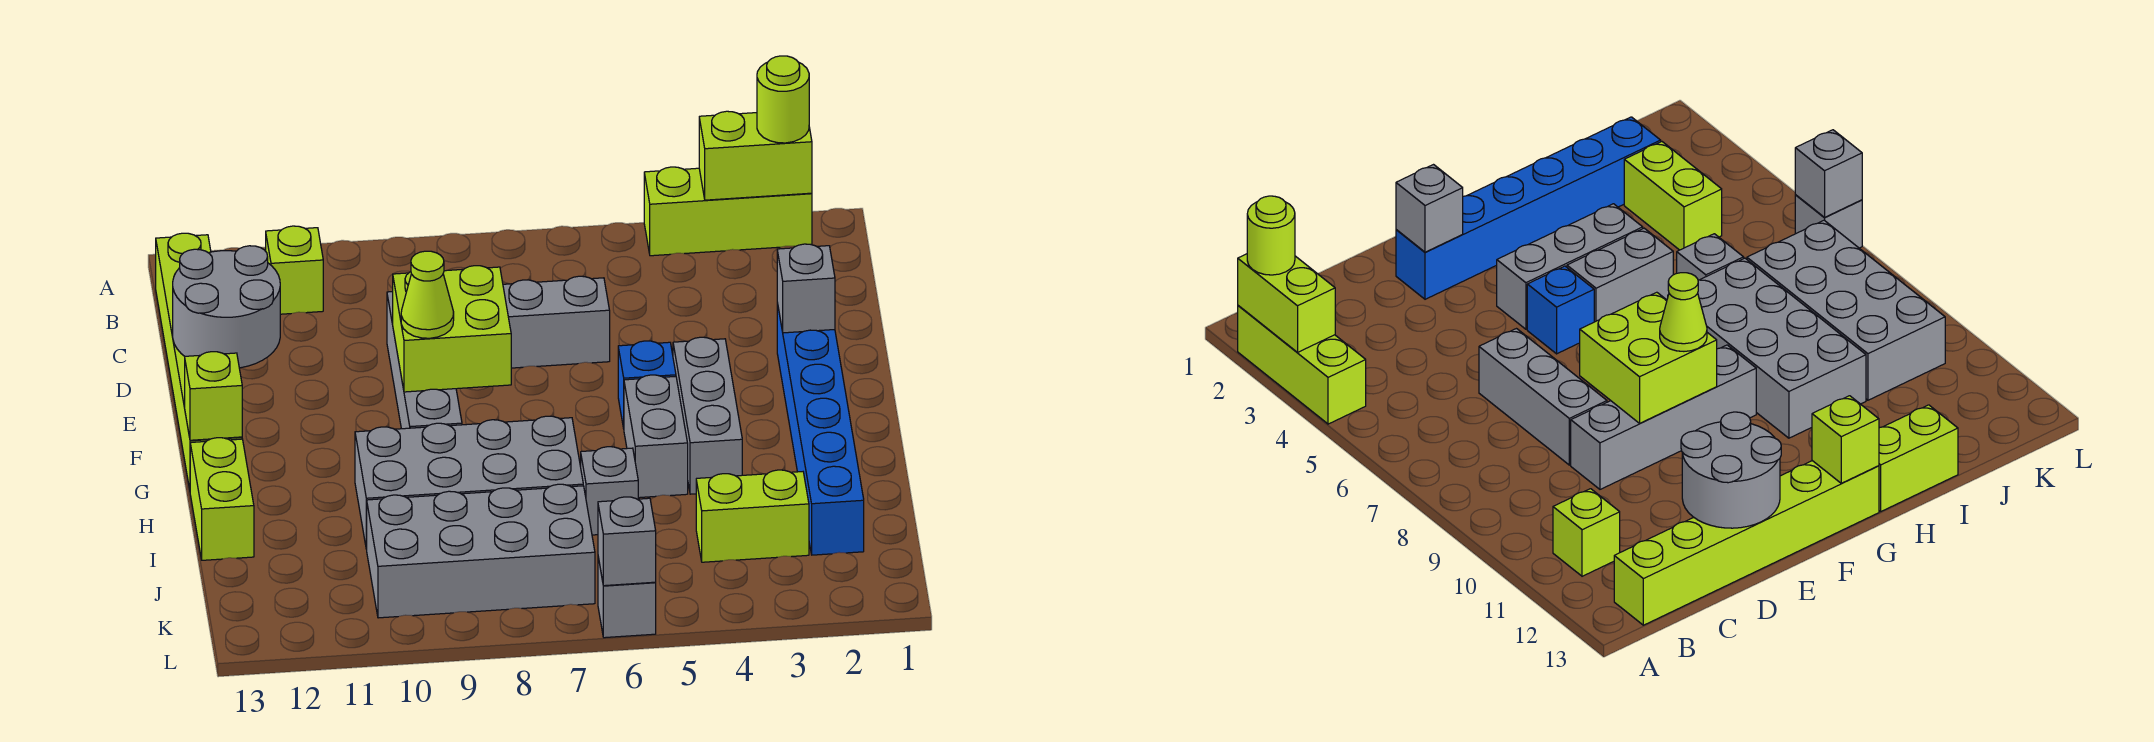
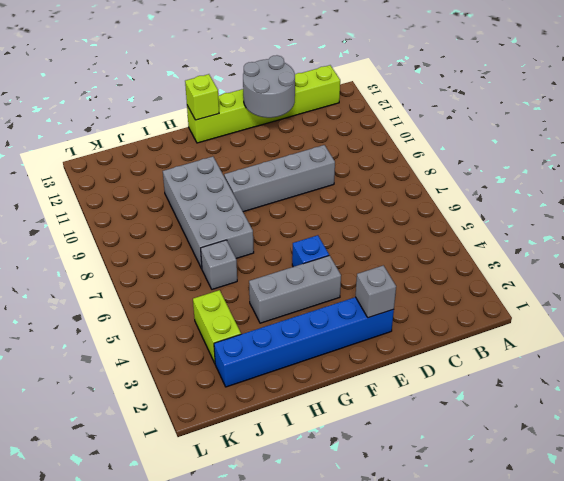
none -> lime brick A2:A4 level 1
none -> lime brick B11 level 1
none -> grey brick D6:D8 level 1

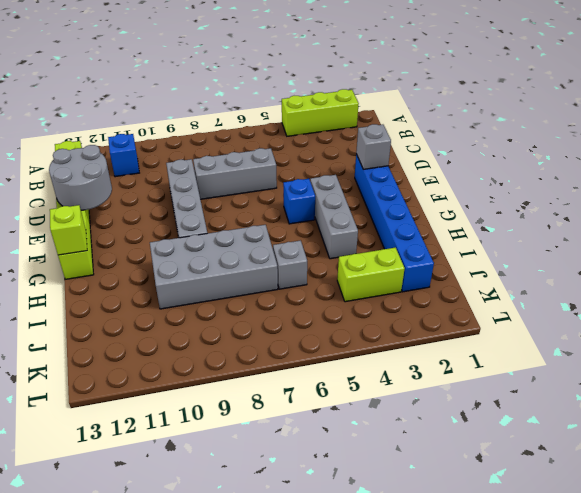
blue brick B11 level 1 -> lime brick B11 level 1
none -> grey brick G5:H5 level 1
none -> lime brick H13:I13 level 1
none -> grey brick J7:K10 level 1

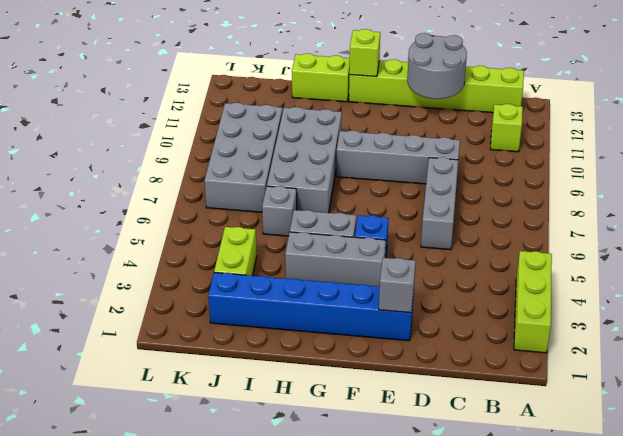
none -> grey brick L6 level 1
none -> lime brick A2:A3 level 2
none -> lime brick E8:F9 level 2

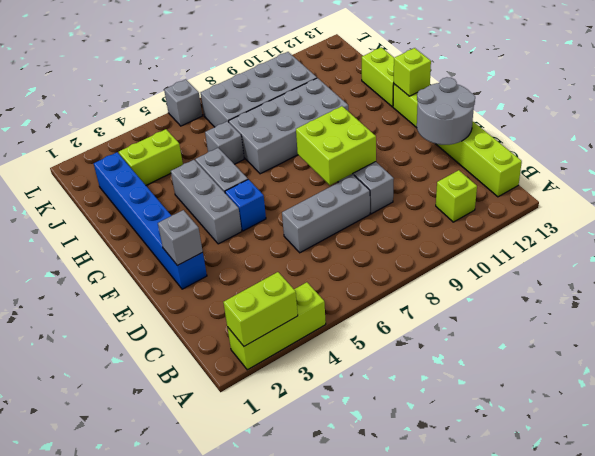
none -> grey brick L6 level 2
none -> lime round brick A2 level 3
none -> lime cone F9 level 3

